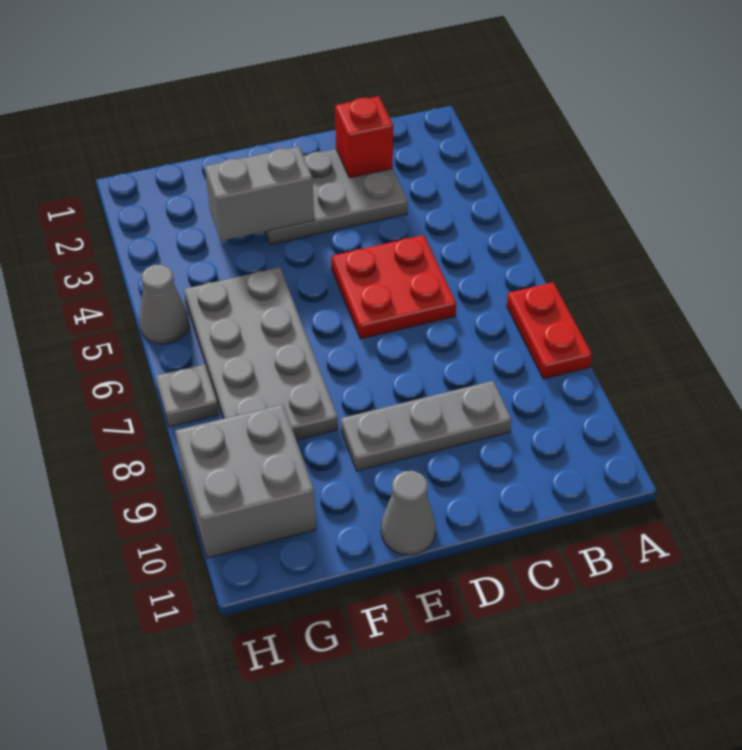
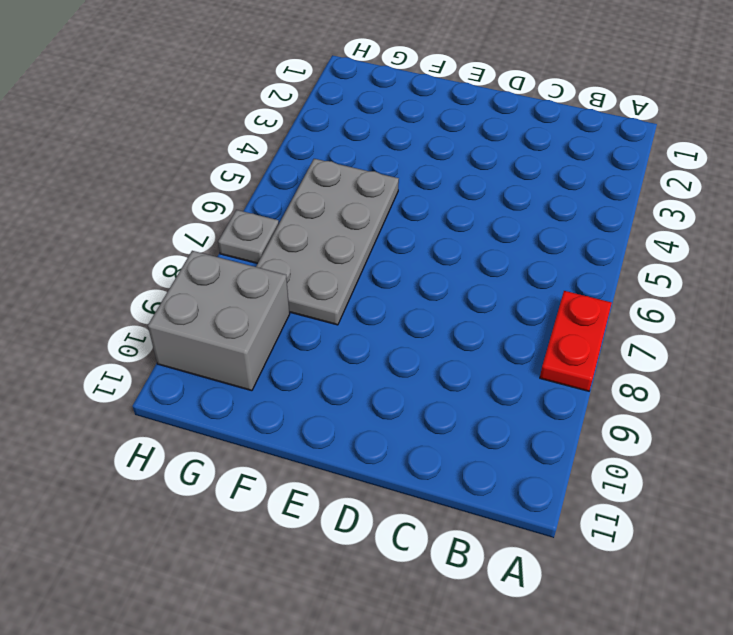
none -> grey plate C2:E3 level 1
none -> red plate C5:D6 level 1

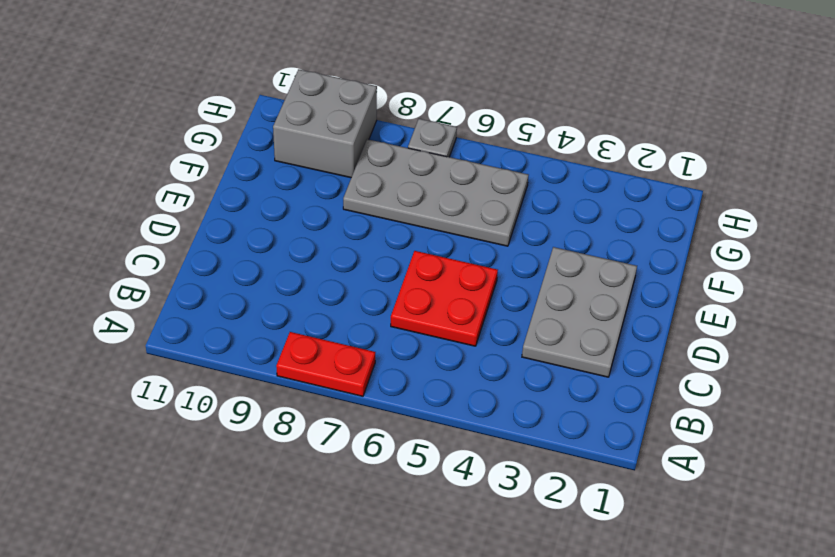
none -> grey plate C9:E9 level 1
none -> grey cone E11 level 1

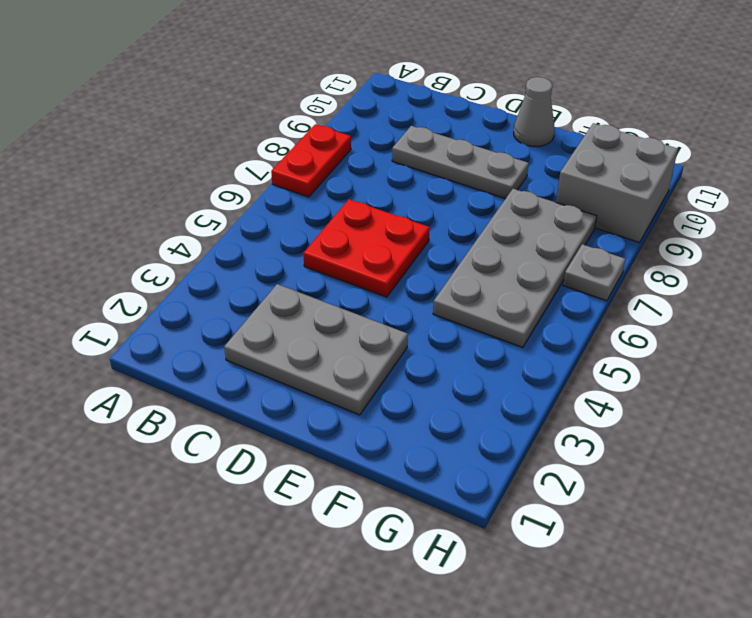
none -> grey cone H5 level 1
none -> red brick C2 level 2

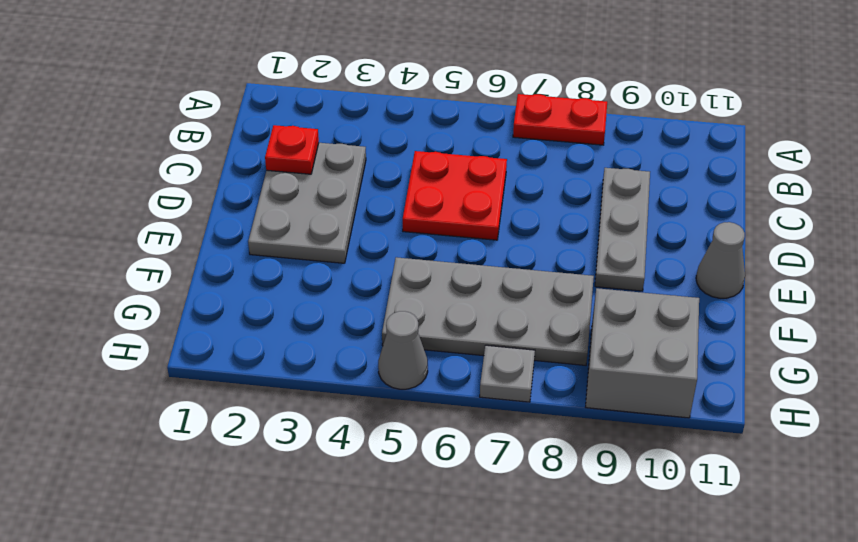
red plate C2 level 2 -> red brick C2 level 2
none -> grey brick E3:F3 level 2

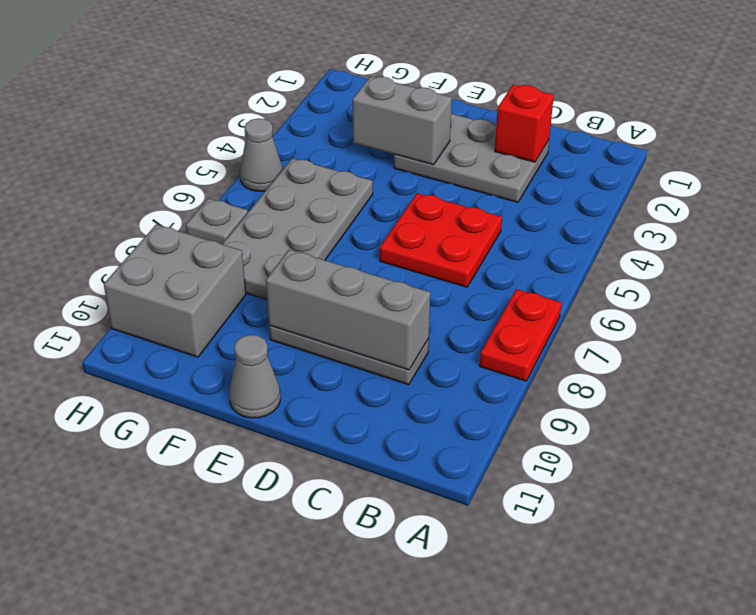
grey brick C9:E9 level 2 -> none

